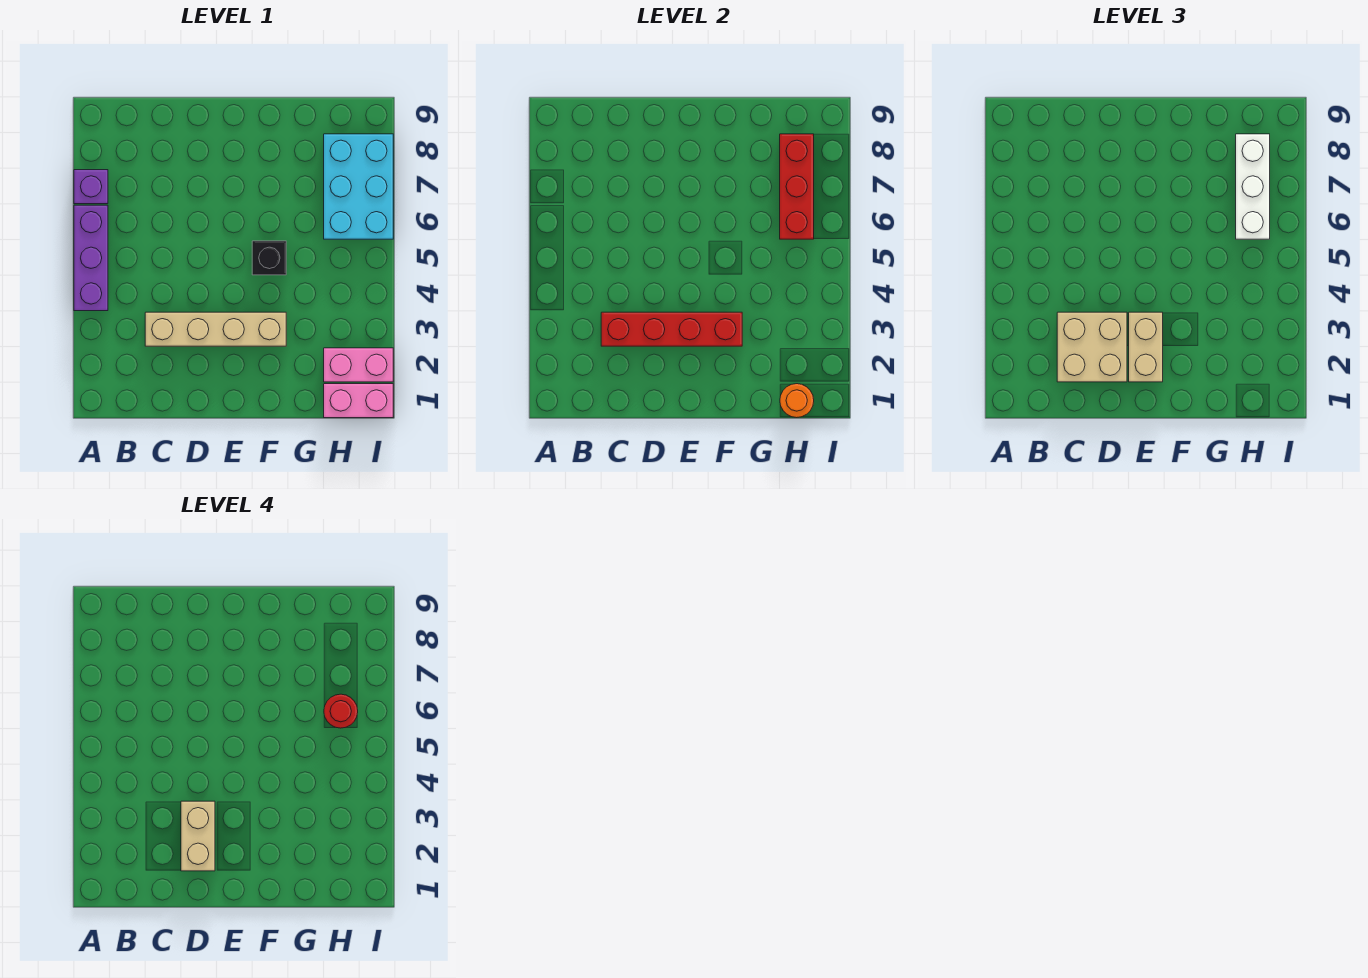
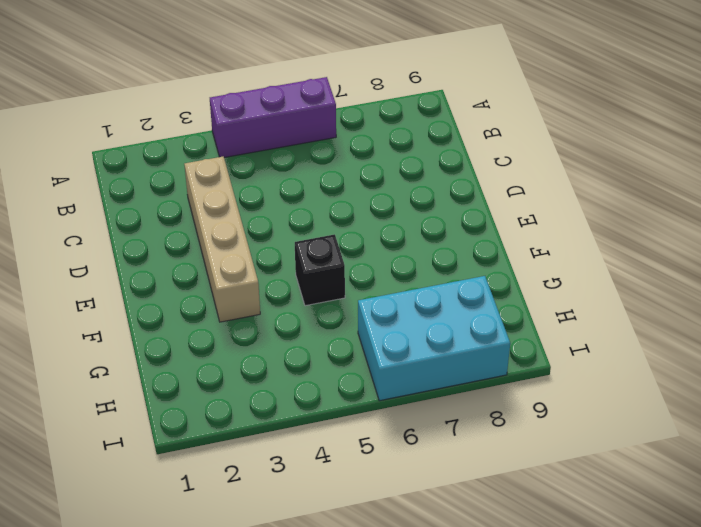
none -> purple brick A7 level 1
none -> pink brick H1:I1 level 1
none -> pink brick H2:I2 level 1

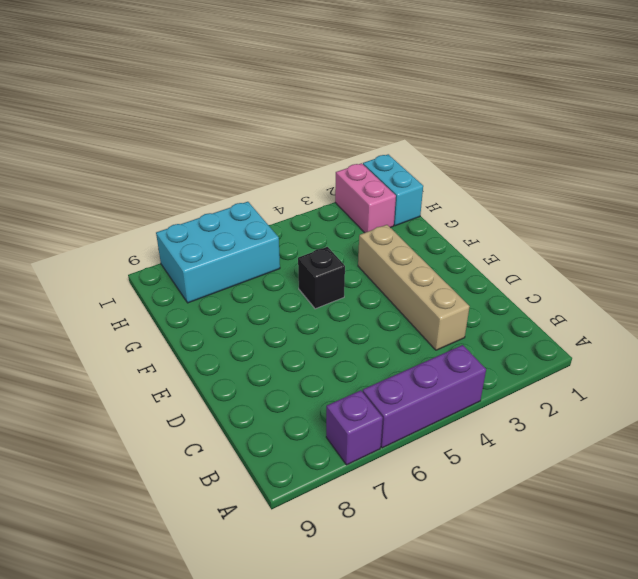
cyan brick H1:I1 level 1 -> pink brick H1:I1 level 1
none -> red brick C3:F3 level 2
none -> orange round brick H1 level 2
none -> red brick H6:H8 level 2

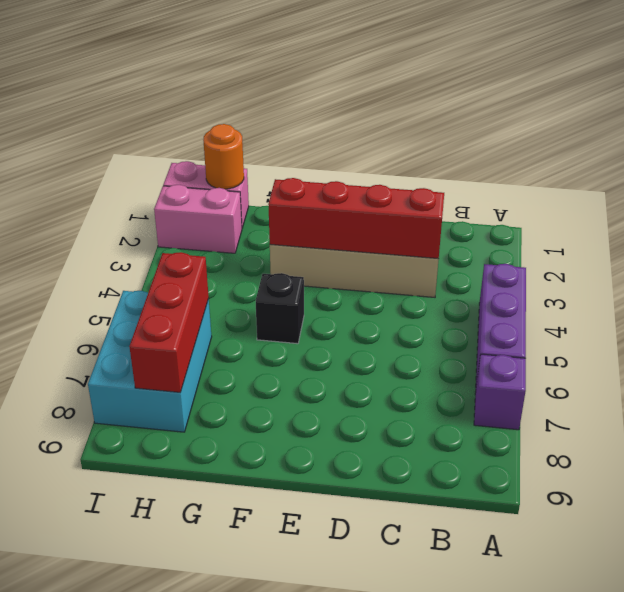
none -> tan brick C2:D3 level 3
none -> tan brick E2:E3 level 3
none -> white brick H6:H8 level 3

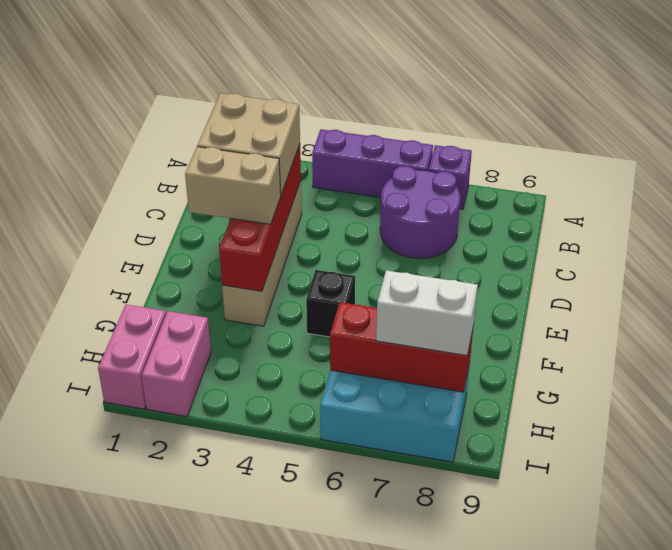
purple round brick B6:C7 level 1 -> none
white brick H7:H8 level 3 -> white brick H6:H8 level 3
none -> orange round brick H1 level 2
none -> tan brick D2:D3 level 4
none -> red round brick H6 level 4

